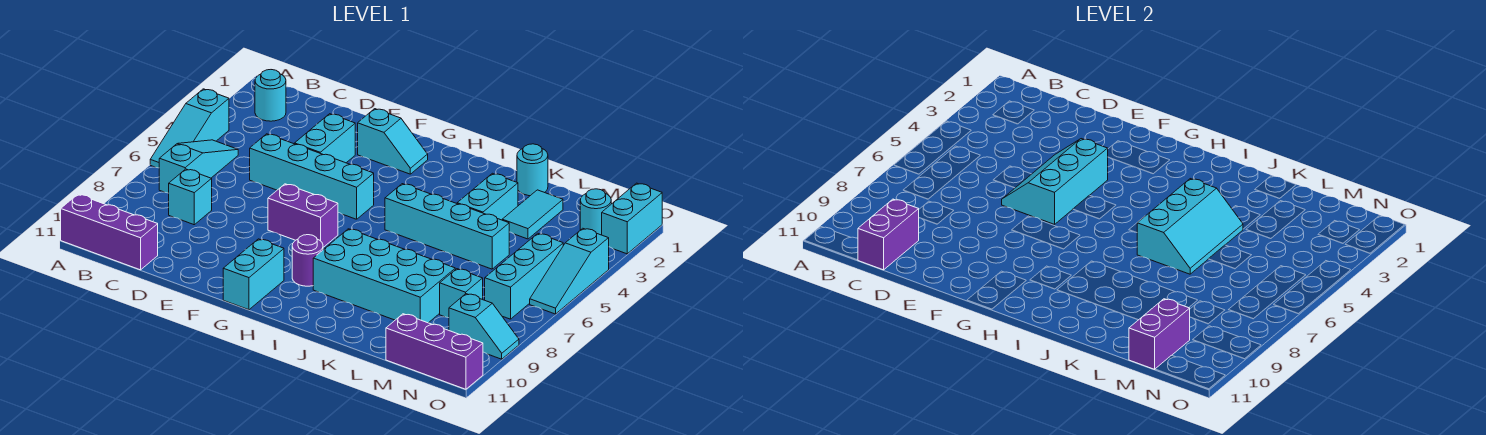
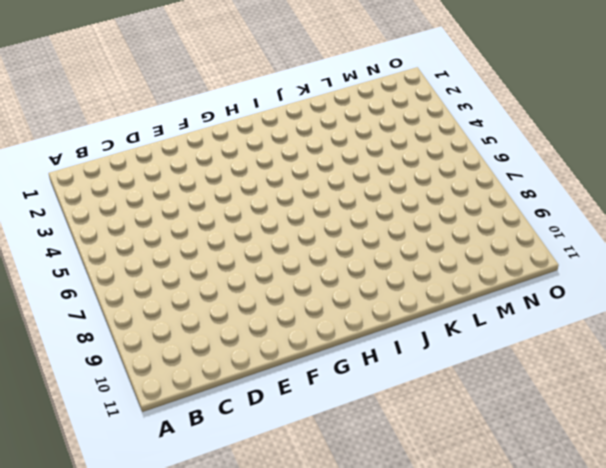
none -> cyan slope A4:A6 level 1 top 4
none -> purple brick A11:C11 level 1
none -> cyan round brick B2 level 1

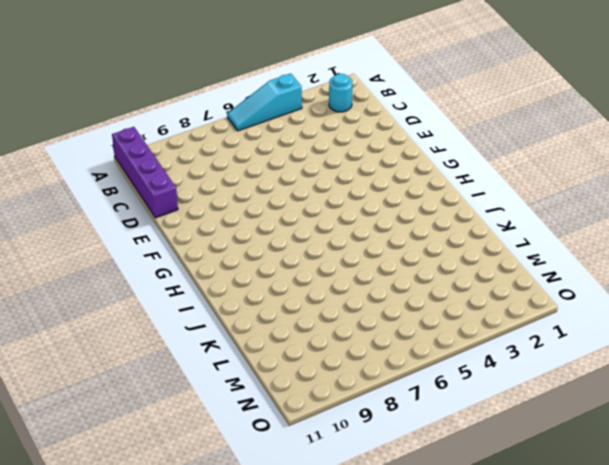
purple brick A11:D11 level 1 -> purple brick A11:C11 level 1
none -> cyan slope B5:B7 level 1 top 7
none -> cyan brick C8 level 1
none -> cyan brick D5:G5 level 1

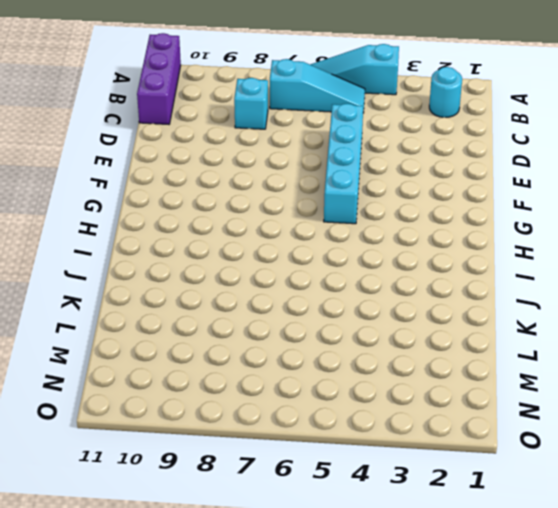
none -> cyan brick E3:E4 level 1
none -> cyan slope F2:G2 level 1 top F
none -> purple brick F7:G7 level 1

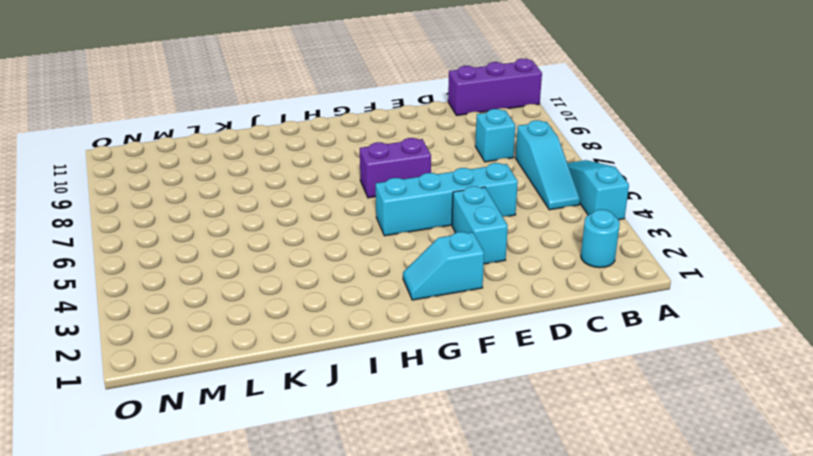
none -> cyan brick G10:G11 level 1
none -> purple round brick H9 level 1
none -> cyan brick I5:L5 level 1

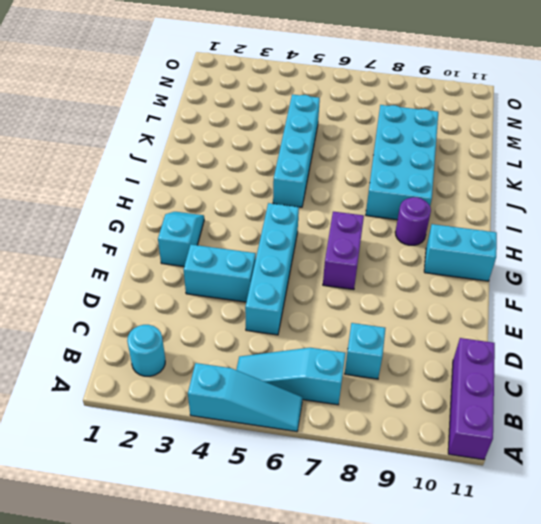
none -> cyan round brick K1 level 1
none -> cyan brick K3:K4 level 1
none -> cyan tile L2:L3 level 1

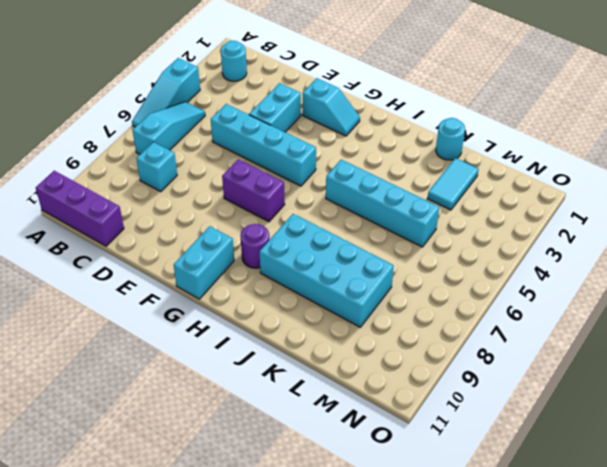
none -> cyan brick K3:K4 level 1
none -> cyan brick M8 level 1
none -> purple brick M11:O11 level 1

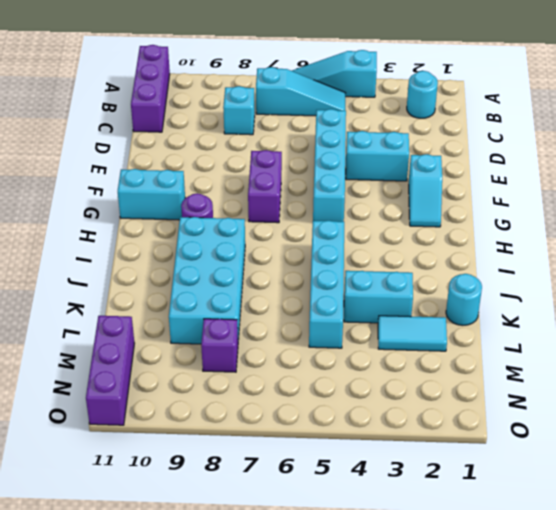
purple brick M8 level 1 -> cyan brick M8 level 1
none -> cyan round brick N2 level 1
none -> cyan brick N5:N7 level 1
none -> cyan slope N9:O9 level 1 top N

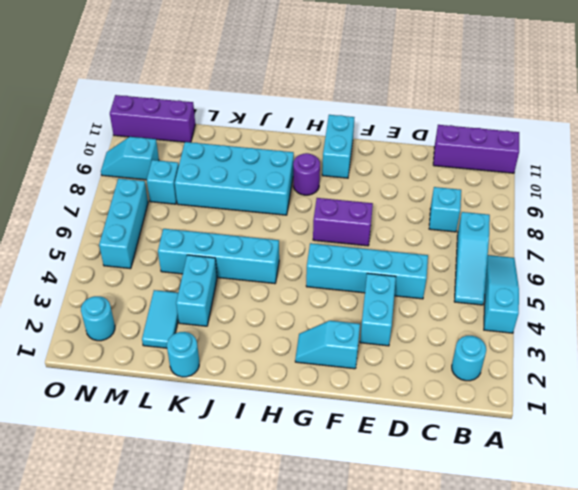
none -> cyan brick O1:O2 level 1
none -> cyan slope O4:O6 level 1 top 4
none -> purple brick C10:C11 level 2

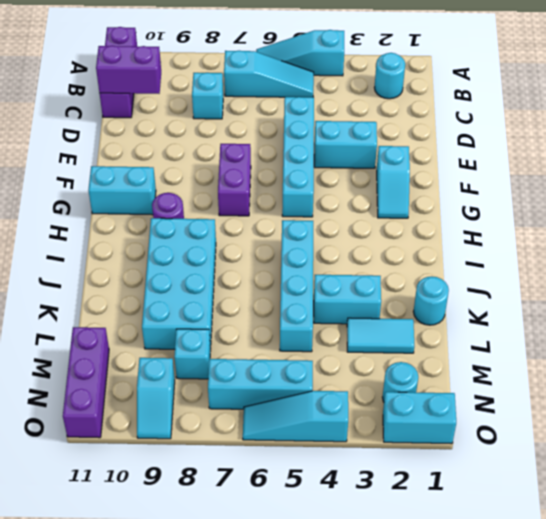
none -> cyan slope E4:F6 level 2 top F
none -> cyan slope J4:K6 level 2 top J
none -> purple brick M10:M11 level 2

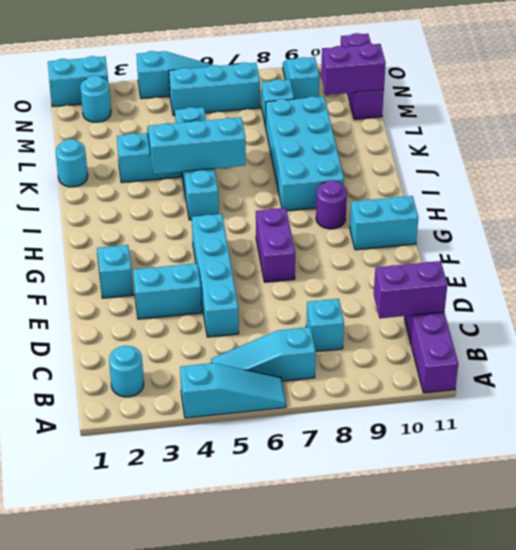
none -> cyan tile L2:L3 level 1
none -> cyan slope E4:F6 level 2 top F

